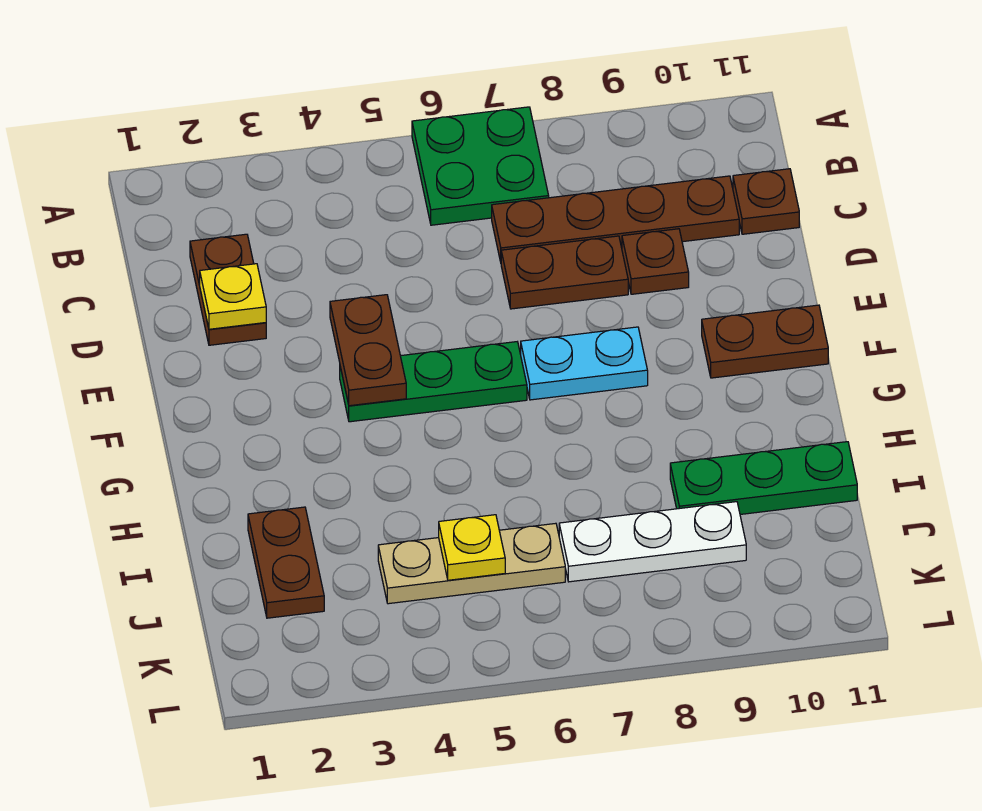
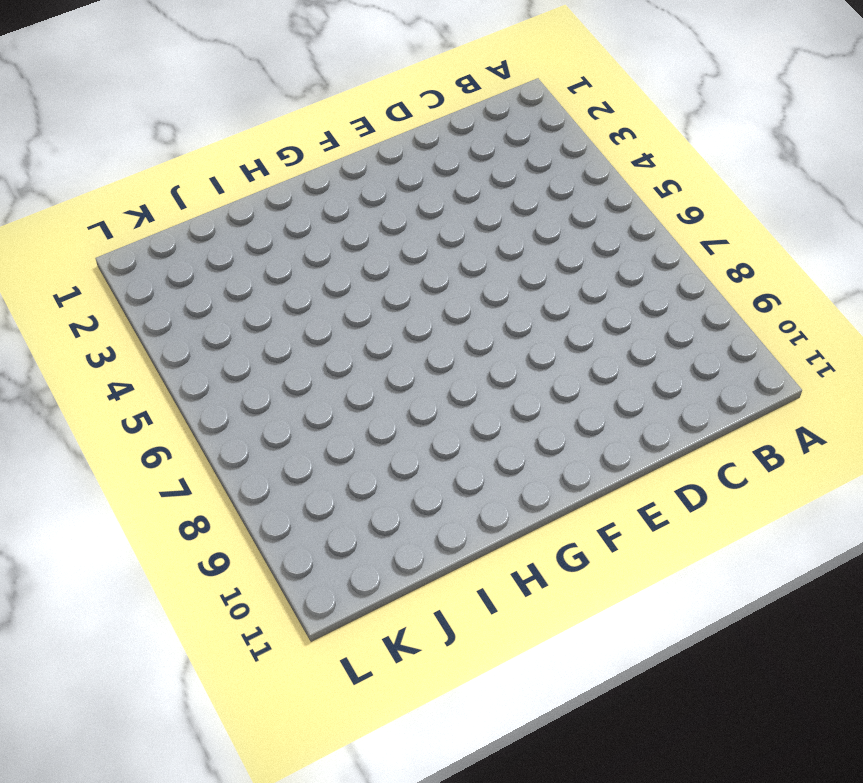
none -> green plate A6:B7 level 1
none -> brown plate C2:D2 level 1
none -> brown plate C7:C10 level 1

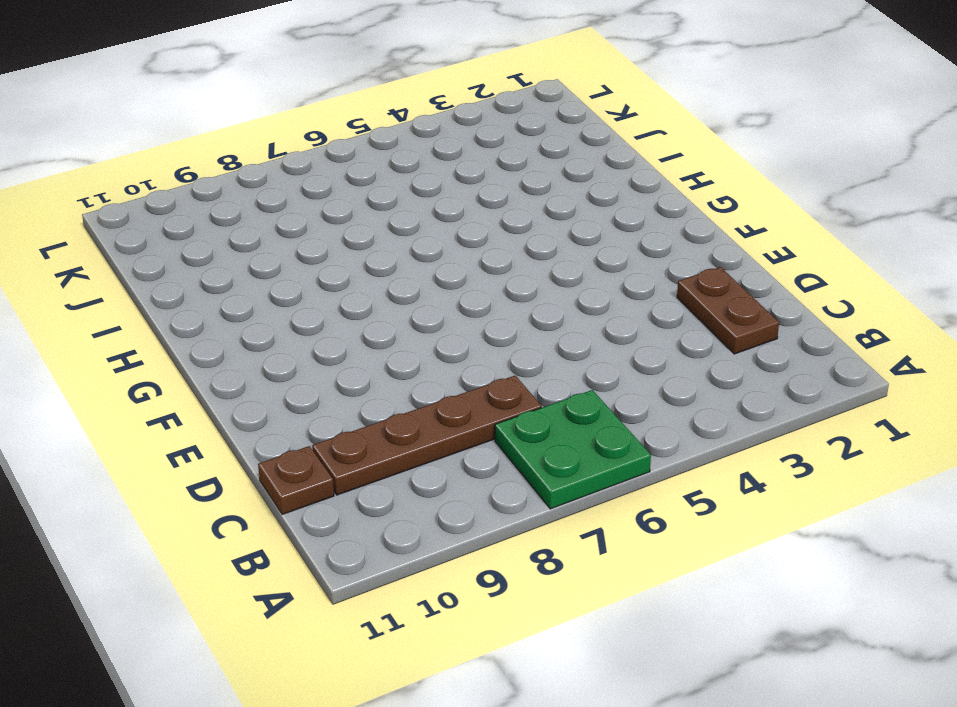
none -> brown plate D7:D8 level 1
none -> brown plate D9 level 1
none -> green plate F4:F6 level 1

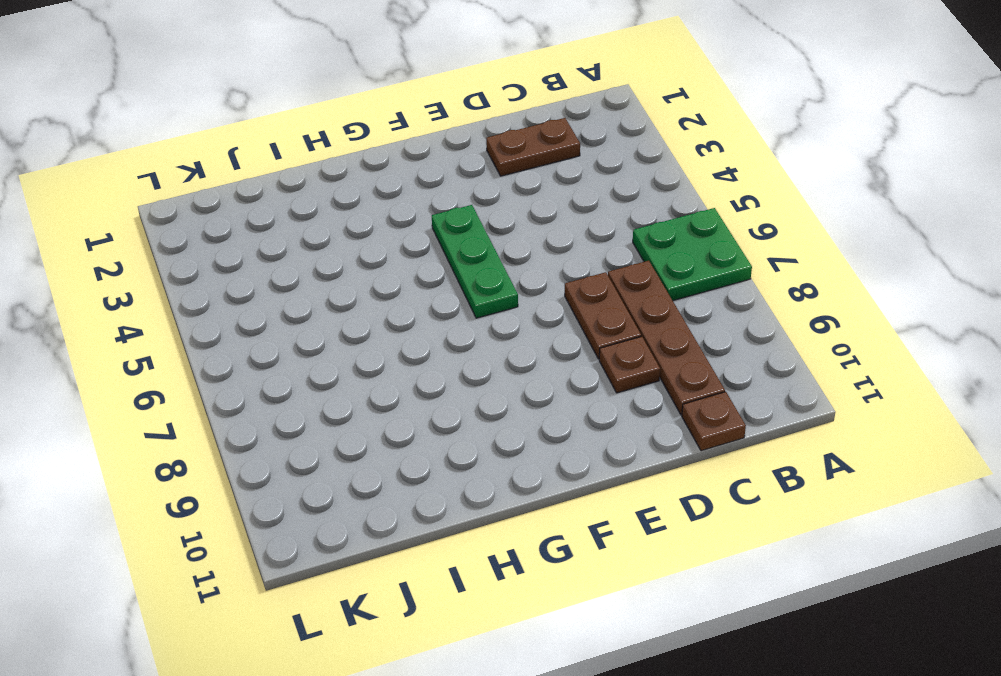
none -> cyan plate F7:F8 level 1
none -> brown plate F10:F11 level 1
none -> brown plate I2:J2 level 1

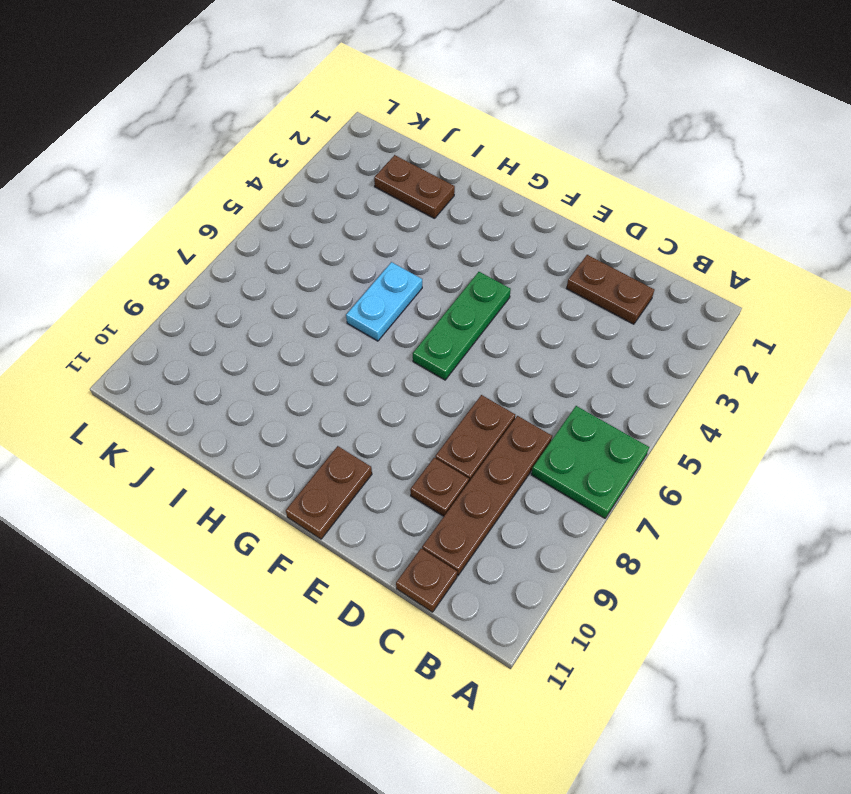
cyan plate H5:H6 level 1 -> cyan plate F7:F8 level 1
none -> green plate I9:I11 level 1
none -> tan plate J4:J6 level 1
none -> white plate J7:J9 level 1

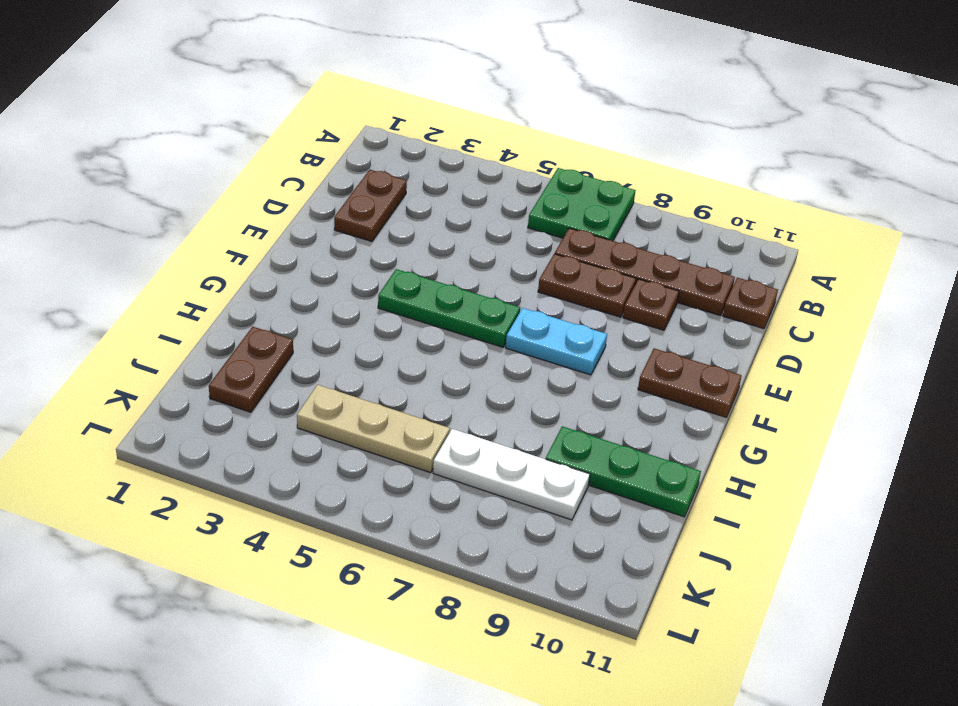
none -> yellow plate D2 level 2
none -> brown plate E4:F4 level 2
none -> yellow plate J5 level 2

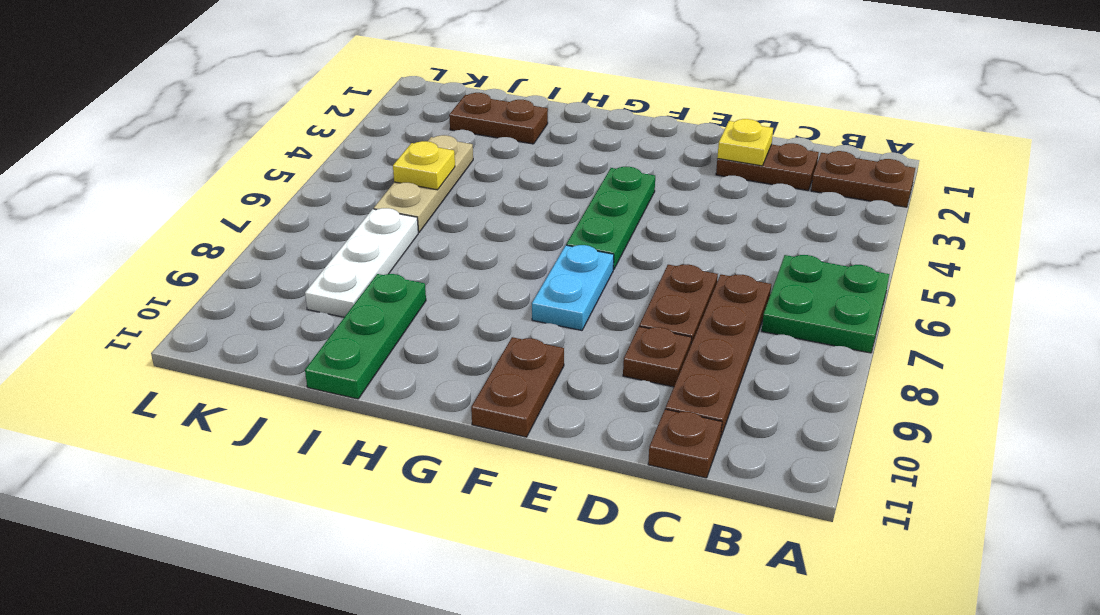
brown plate A2:B2 level 1 -> brown plate E4:F4 level 2

